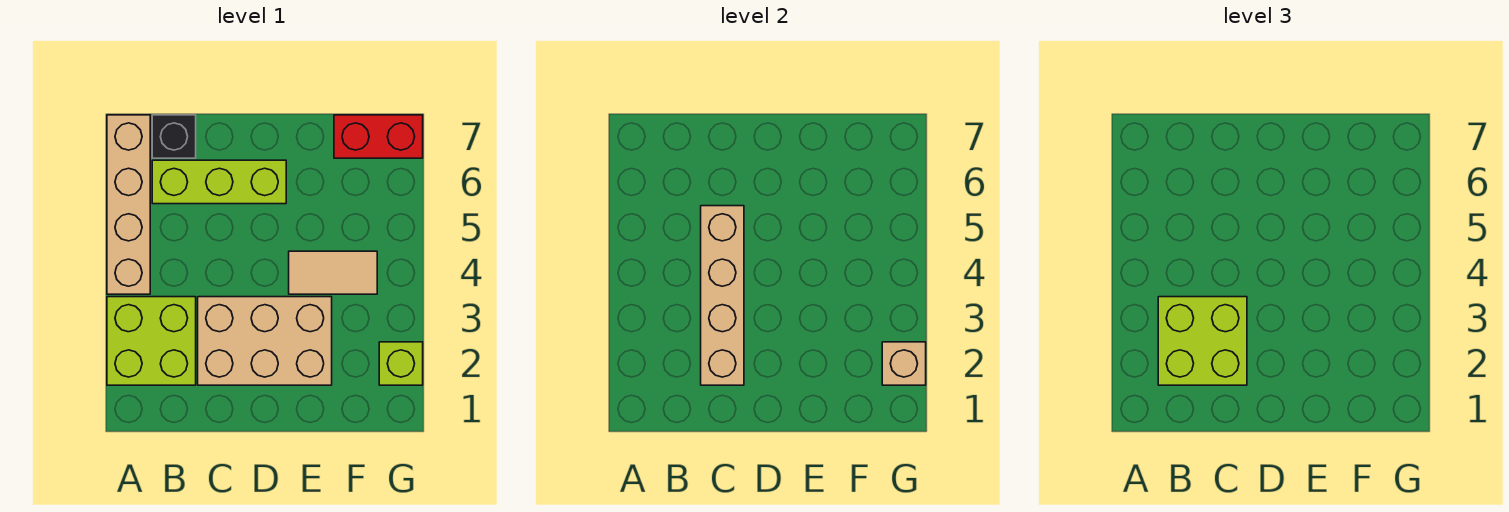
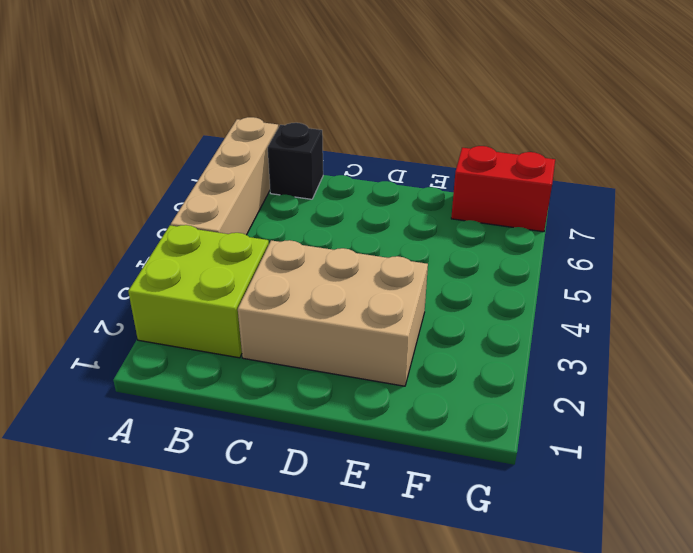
none -> lime brick B6:D6 level 1
none -> tan tile E4:F4 level 1

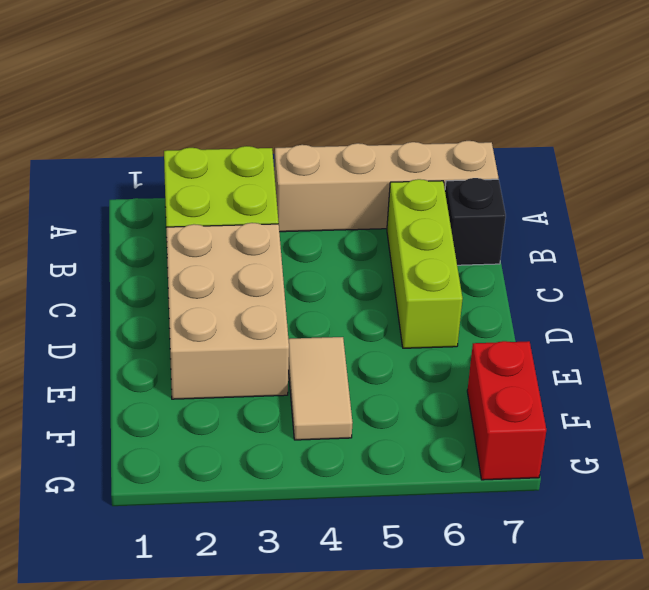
none -> lime brick G2 level 1
none -> tan brick C2:C5 level 2

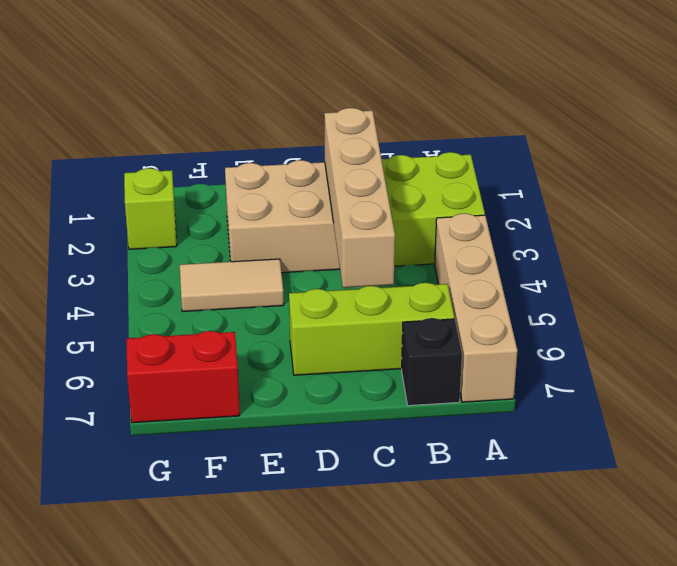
none -> tan brick G2 level 2
none -> lime brick B2:C3 level 3

